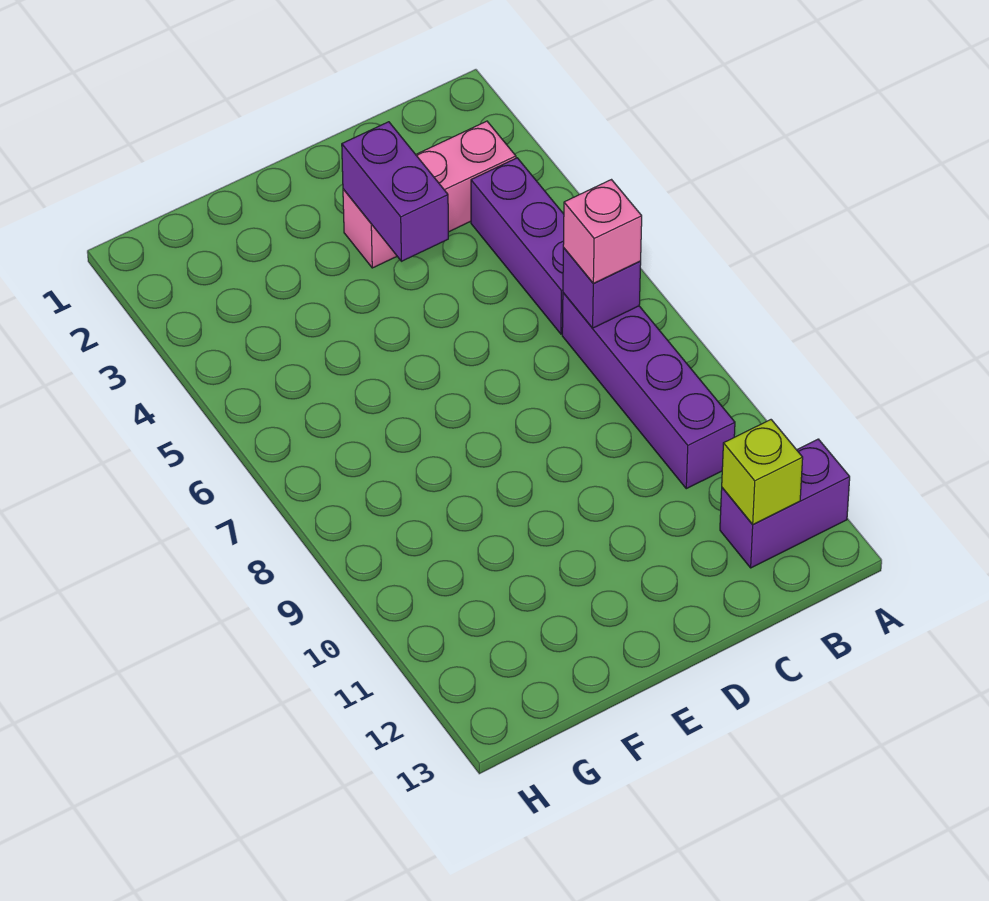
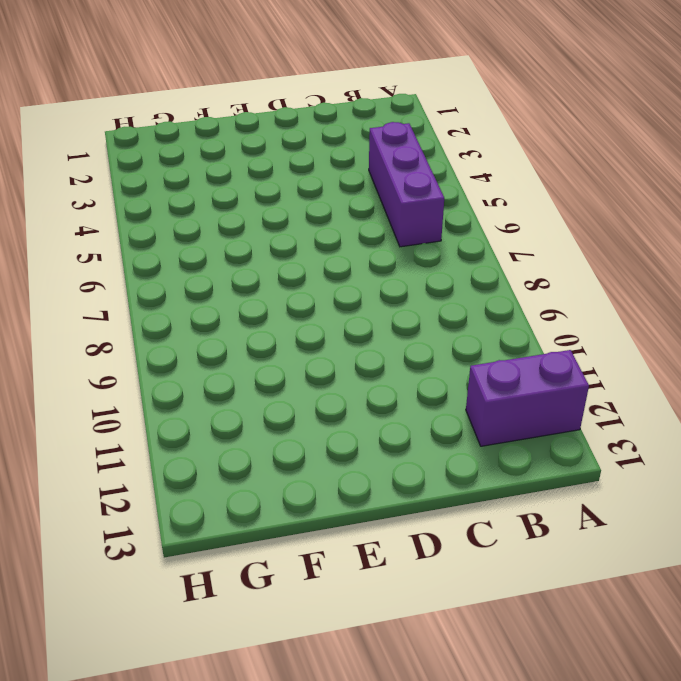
none -> pink brick B3:D3 level 1
none -> purple brick B7:B10 level 1

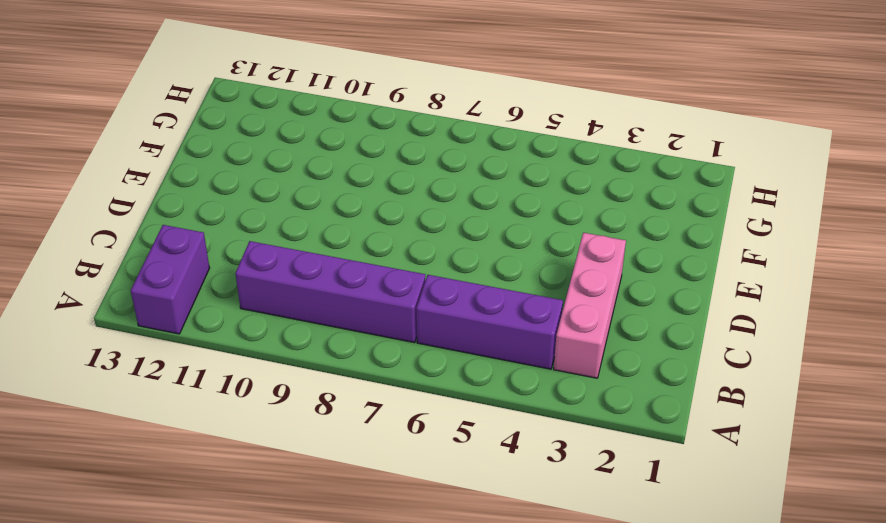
none -> purple brick B7 level 2
none -> lime brick B12 level 2

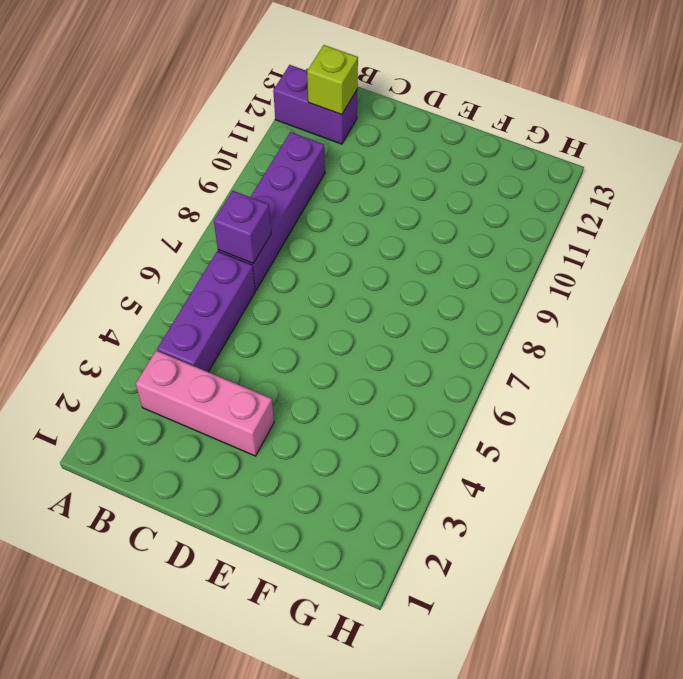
none -> purple brick D3:D4 level 2
none -> pink brick B7 level 3

